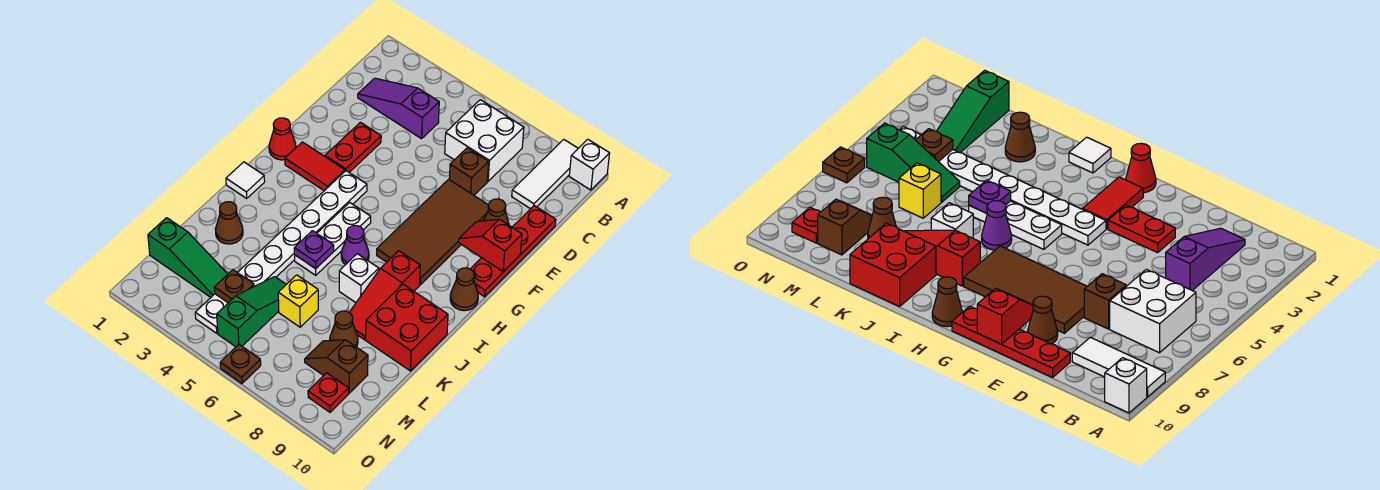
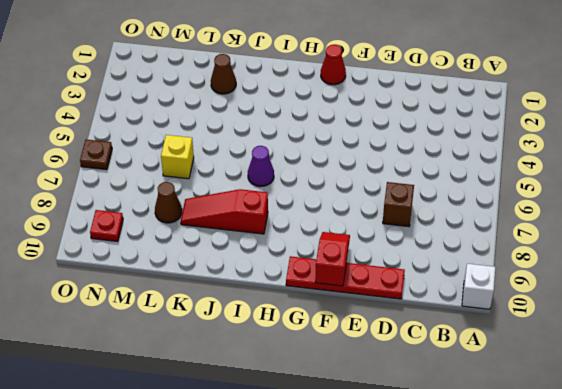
none -> white tile A9:C9 level 1
none -> white brick B6:C7 level 1
none -> purple slope C2:C4 level 1 top 4
none -> red plate E3:F3 level 1

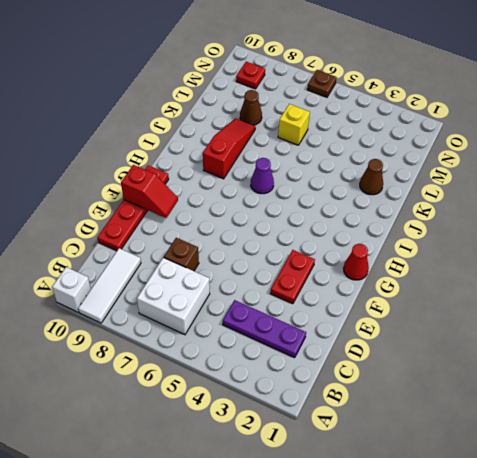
purple plate C2:C4 level 1 -> purple slope C2:C4 level 1 top 4
none -> brown tile E7:H8 level 1
none -> brown cone E9 level 1
none -> red tile G2:G3 level 1
none -> white plate G4:N4 level 1

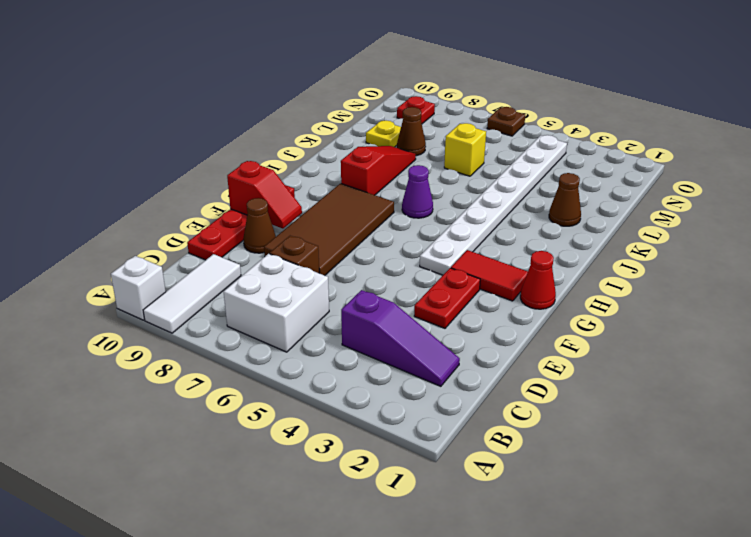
yellow plate L9 level 1 -> none
none -> white plate H5:J5 level 1
none -> brown cone H10 level 1
none -> white tile I1 level 1
none -> white brick J7 level 1

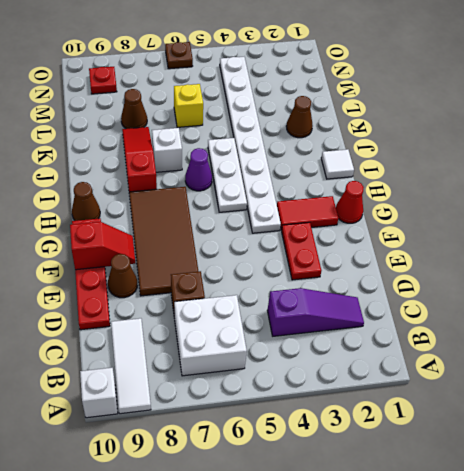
none -> red brick J9:K10 level 1
none -> green slope L5:N5 level 1 top N
none -> green slope M1:M3 level 1 top 1
none -> brown slope M8:M9 level 1 top 9

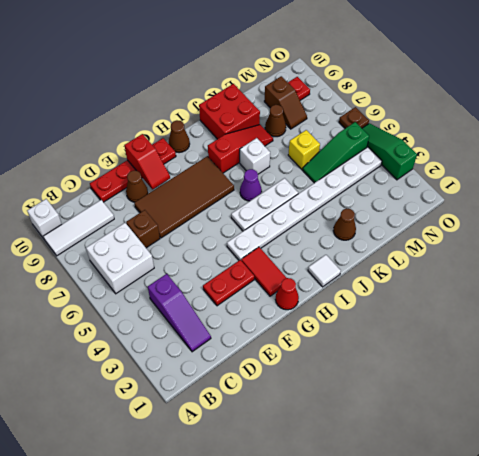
green slope O3:O5 level 1 top 3 -> green slope M1:M3 level 1 top 1
none -> purple plate J5 level 2
none -> brown plate M4 level 2

